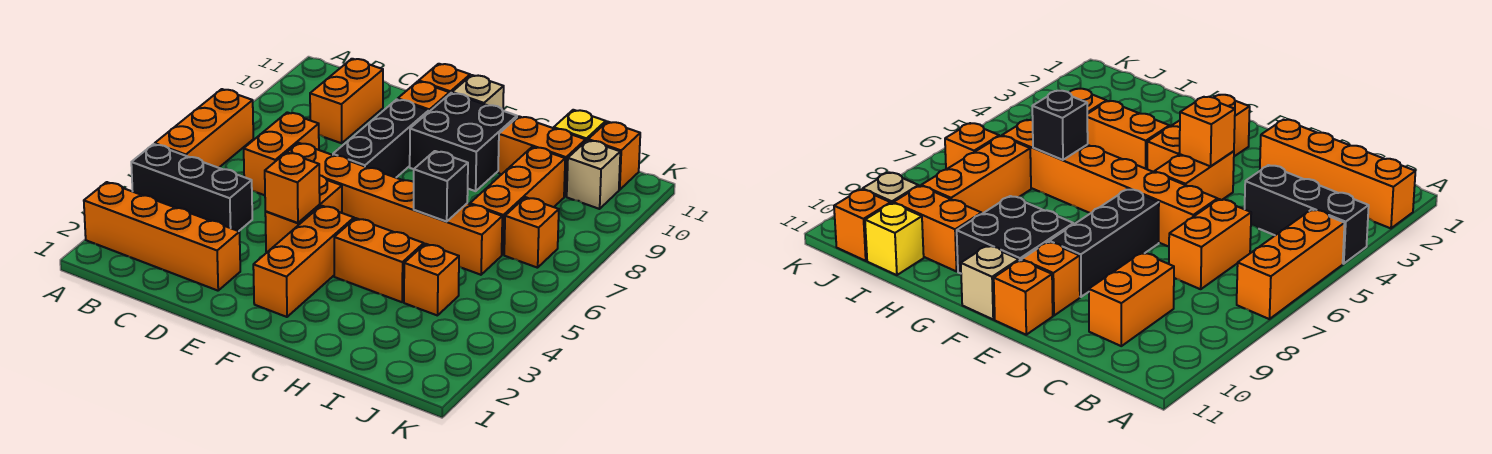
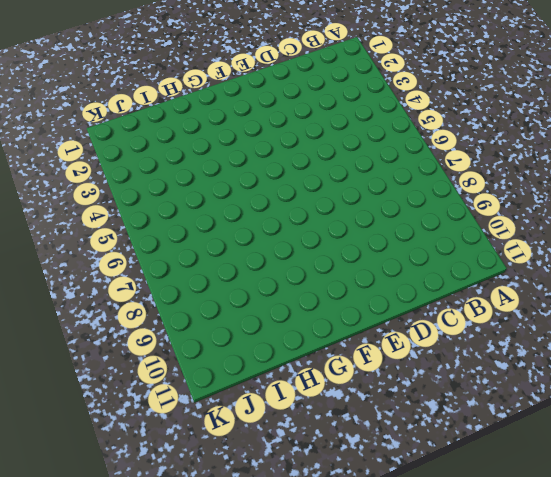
none -> orange brick A2:D2 level 1
none -> black brick A4:C4 level 1
none -> orange brick A5:A7 level 1

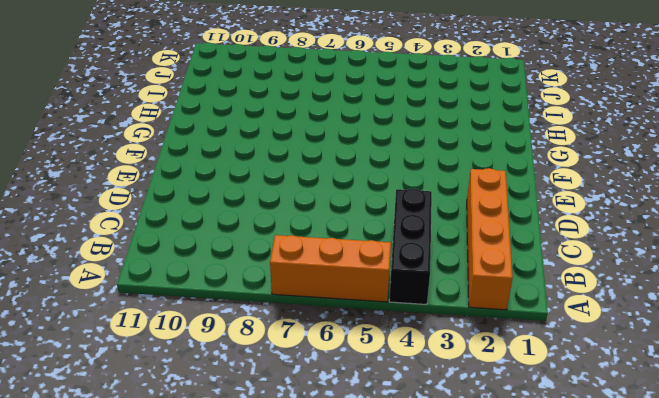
none -> orange brick C6:C7 level 1
none -> orange brick C9:C10 level 1
none -> orange brick D6:I6 level 1

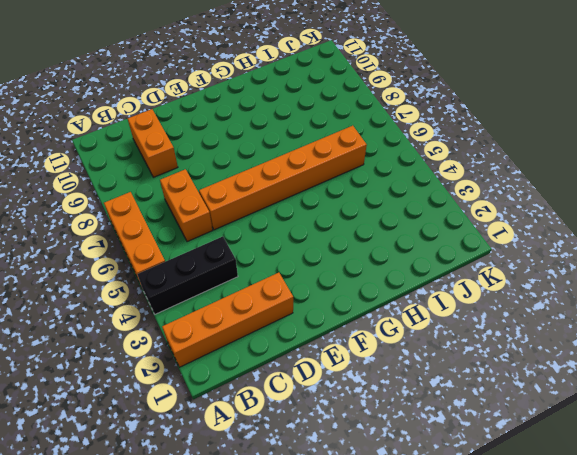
none -> orange brick E4:E5 level 1
none -> black brick E7:E9 level 1
none -> orange brick E10 level 1

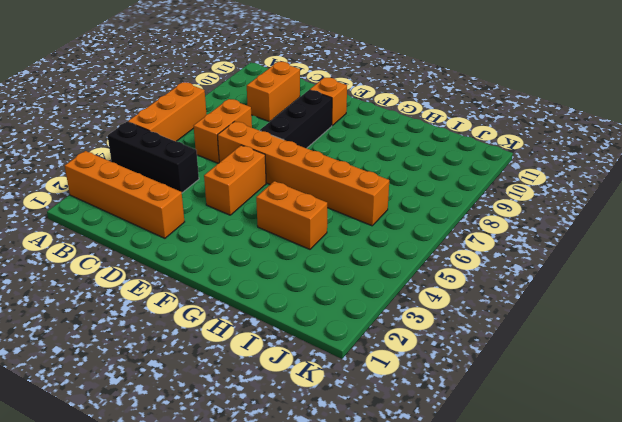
none -> orange brick E11 level 1
none -> orange brick F2:F4 level 1
none -> black brick F9:G10 level 1

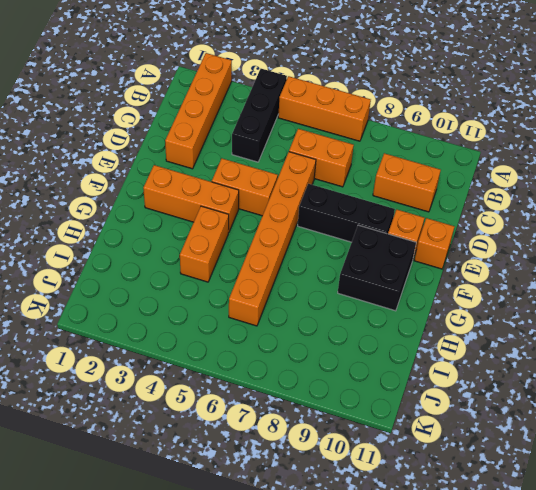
none -> tan brick F11 level 1
none -> orange brick H10:I10 level 1
none -> orange brick I4 level 1

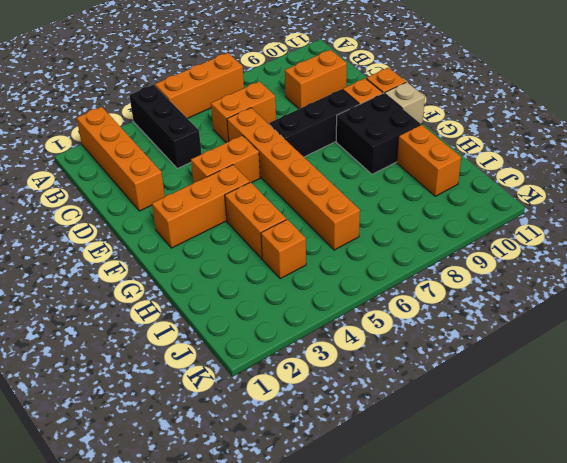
none -> orange brick I7:I9 level 1
none -> yellow brick I11 level 1
none -> orange brick J7 level 1

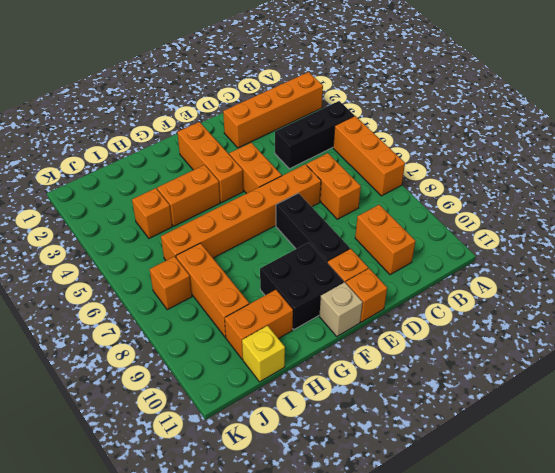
none -> tan brick J10 level 1
none -> orange brick J11 level 1
none -> orange brick E4 level 2

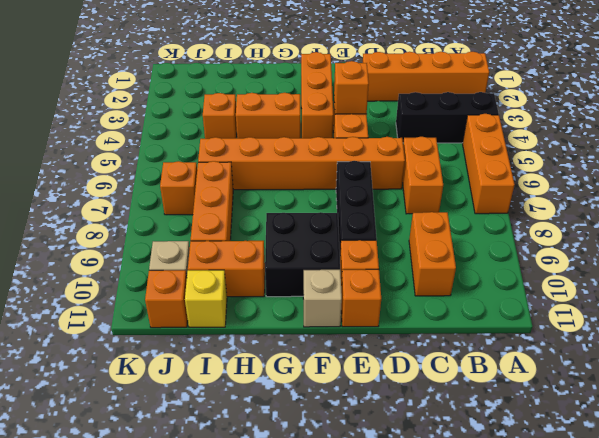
none -> black brick H6 level 2

